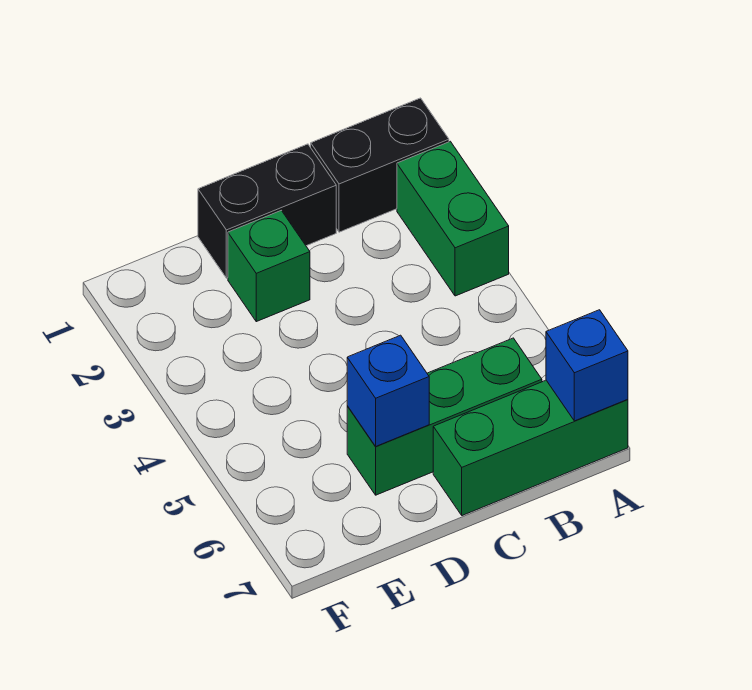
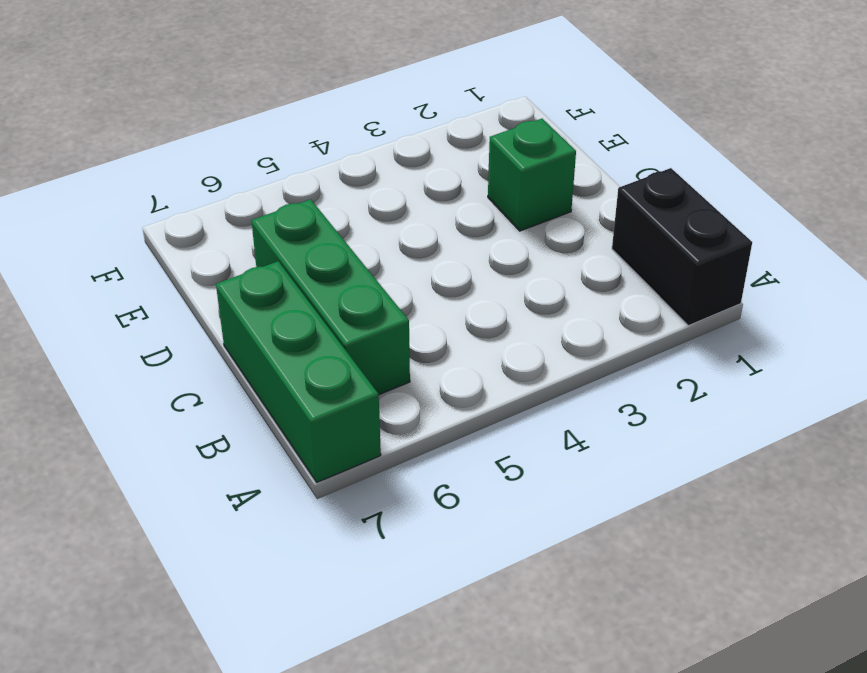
none -> green brick A2:A3 level 1
none -> black brick C1:D1 level 1

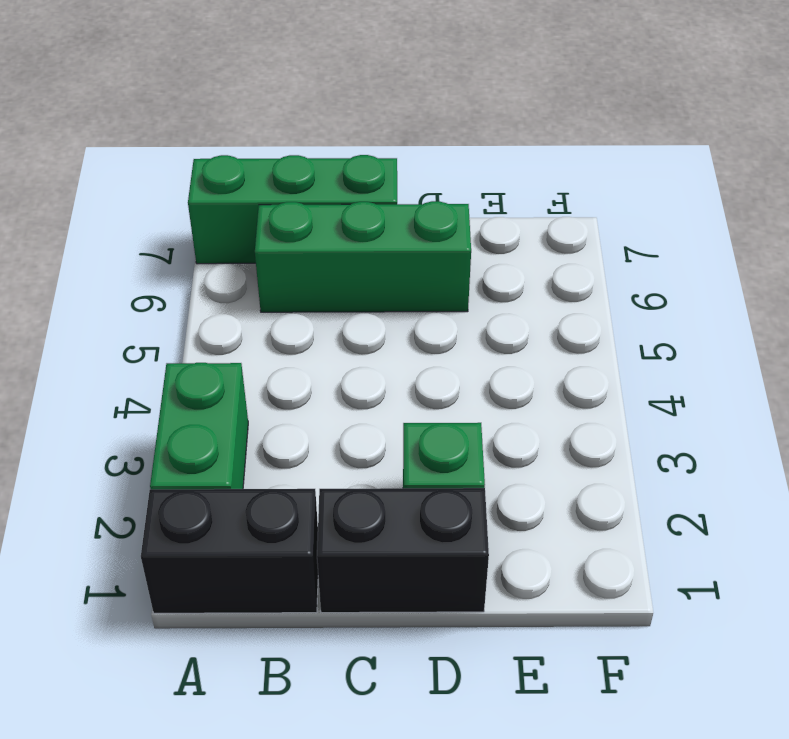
none -> blue brick A7 level 2
none -> blue brick D6 level 2

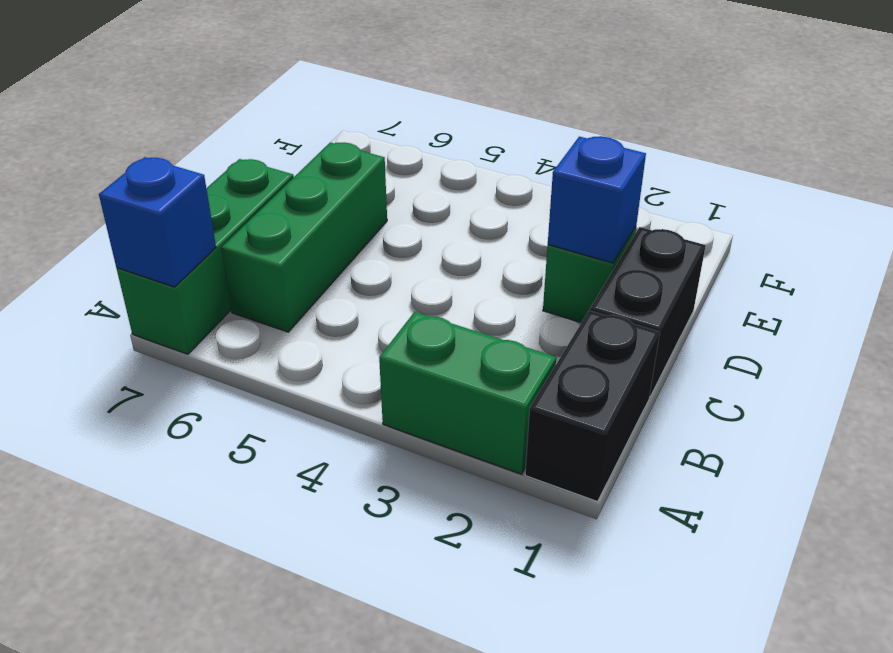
blue brick D2 level 2 -> blue brick D6 level 2

